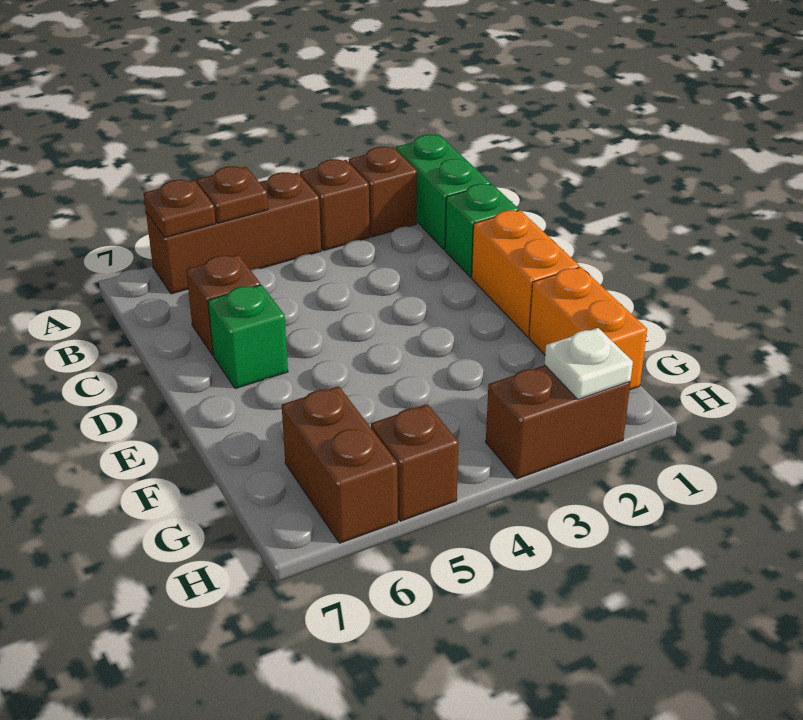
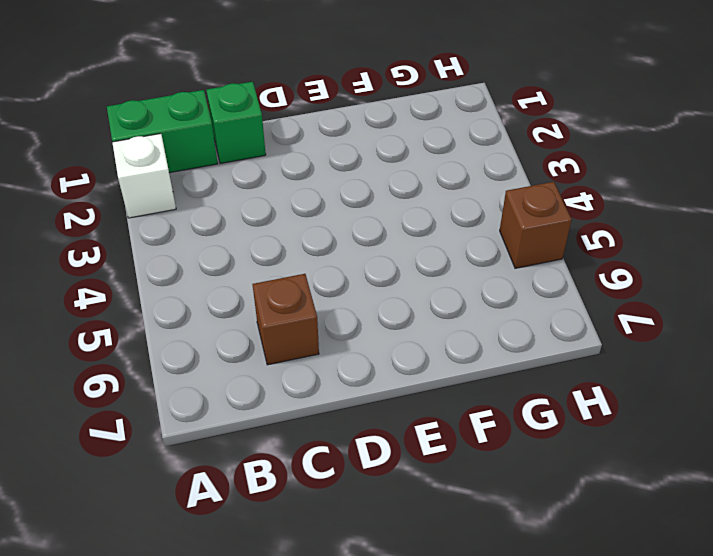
white brick A2 level 1 -> brown brick A2 level 1
none -> brown brick A3 level 1
none -> brown brick A4:A6 level 1
none -> orange brick D1:E1 level 1

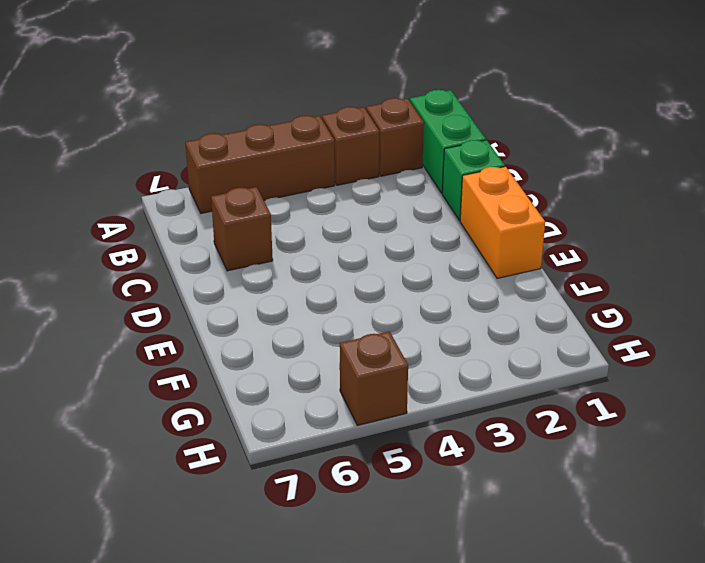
none -> green brick D6 level 1
none -> orange brick F1:G1 level 1
none -> brown brick G6:H6 level 1

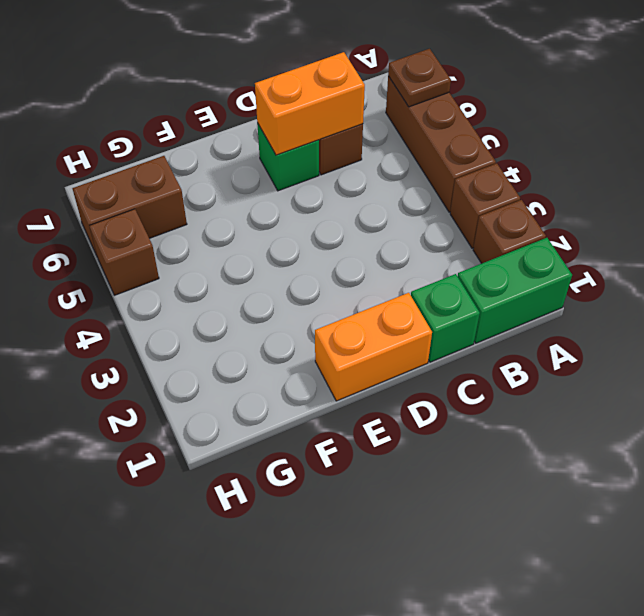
orange brick C6:D6 level 2 -> orange brick F1:G1 level 1
none -> brown brick H2:H3 level 1
none -> brown plate A5 level 2
none -> white plate H2 level 2

